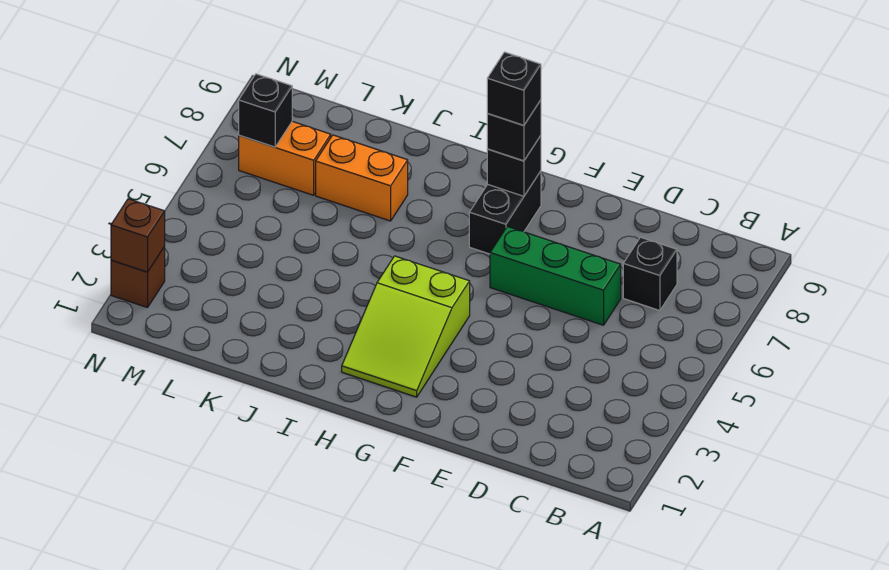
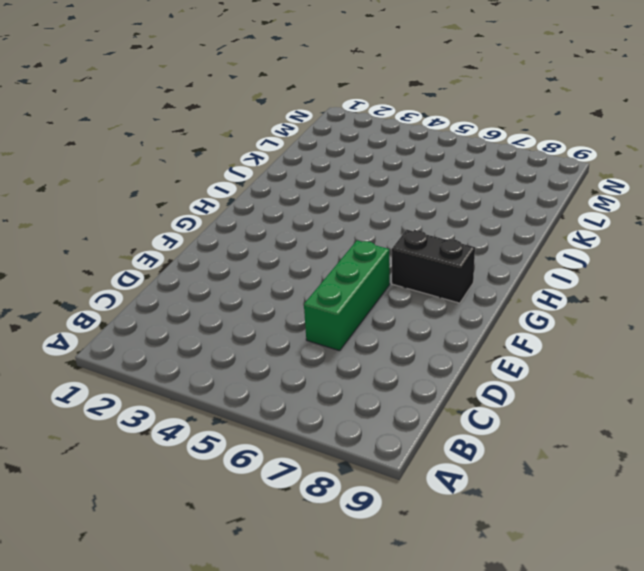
none -> black brick C7 level 1
none -> lime slope G2:H4 level 1 top 4
none -> orange brick J7:K7 level 1

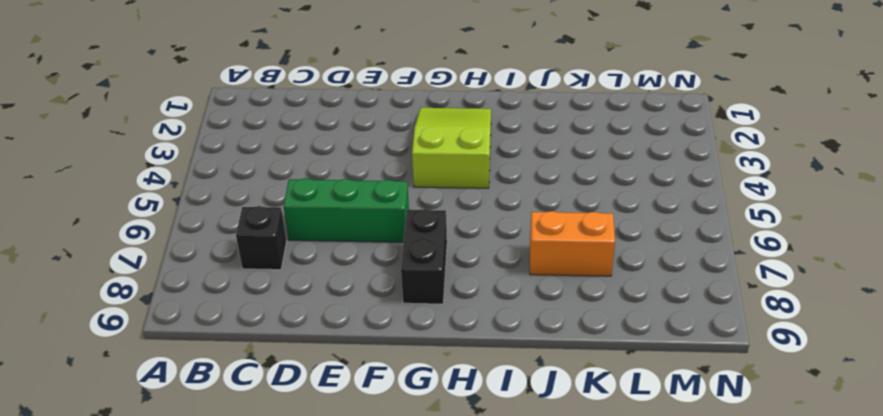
none -> orange brick L7:M7 level 1
none -> brown brick N2 level 1
none -> black brick G8 level 2

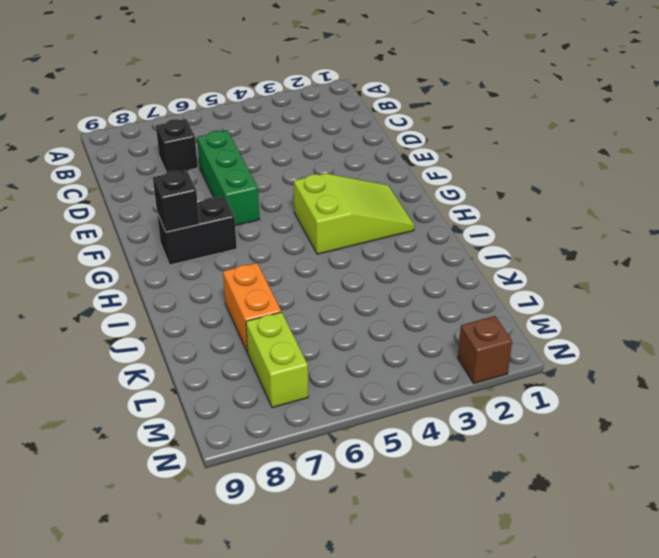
lime brick L7:M7 level 1 -> orange brick L7:M7 level 1
none -> black brick M7 level 2
none -> brown brick N2 level 2
none -> black brick G8 level 3

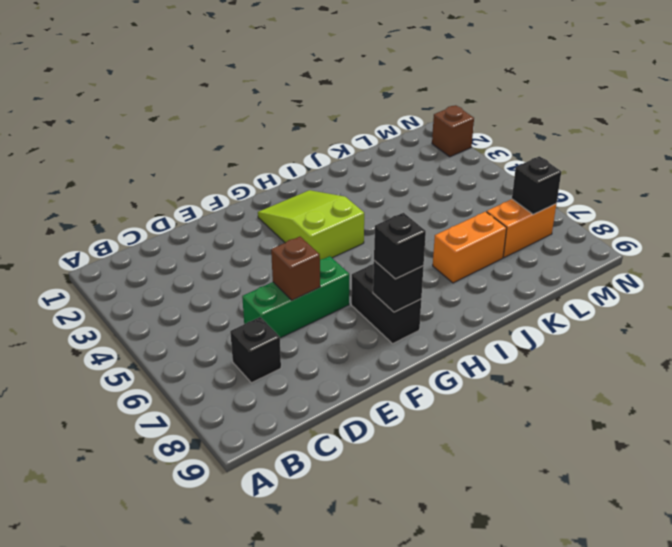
brown brick E6 level 2 -> brown brick N2 level 2
none -> black brick G8 level 4

